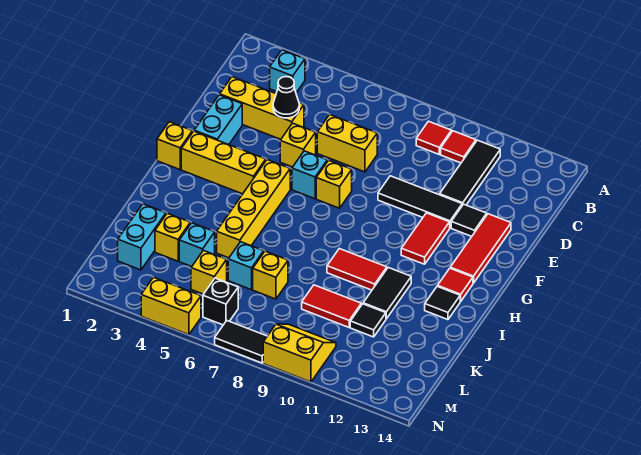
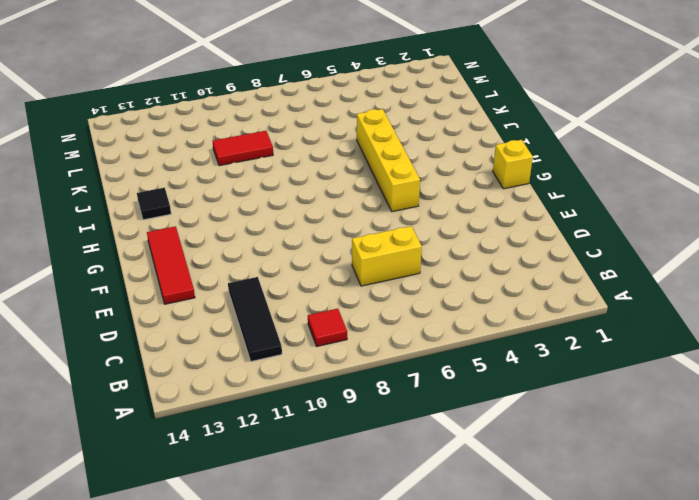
none -> cyan brick B3 level 1
none -> red tile B10 level 1
none -> yellow brick D2:D4 level 1
none -> cyan brick E2:F2 level 1

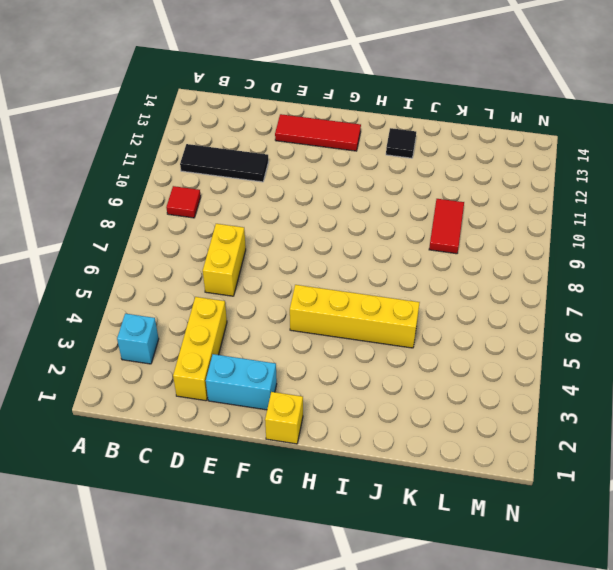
none -> red tile B10 level 1
none -> yellow brick E5 level 1
none -> black tile E9:E11 level 1
none -> black tile E12 level 1

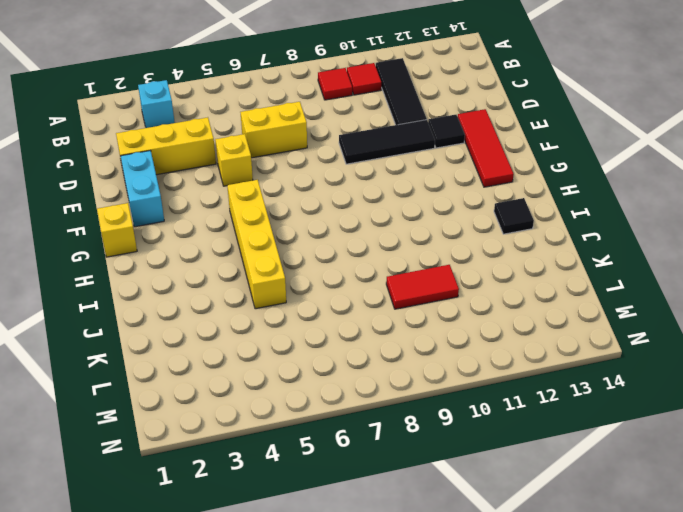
none -> cyan brick F6 level 1
none -> yellow brick F7 level 1
none -> red tile F11:G11 level 1
none -> yellow brick G2:G4 level 1

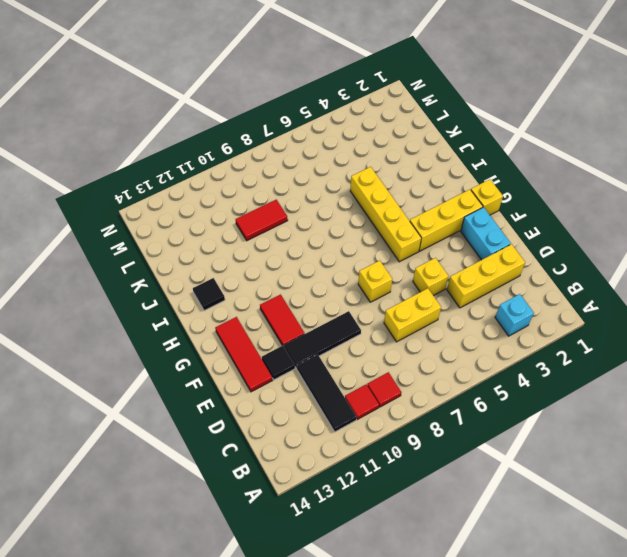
none -> cyan brick F6 level 1
none -> red tile H13 level 1
none -> red tile I9:I10 level 1
none -> black tile I11:J11 level 1

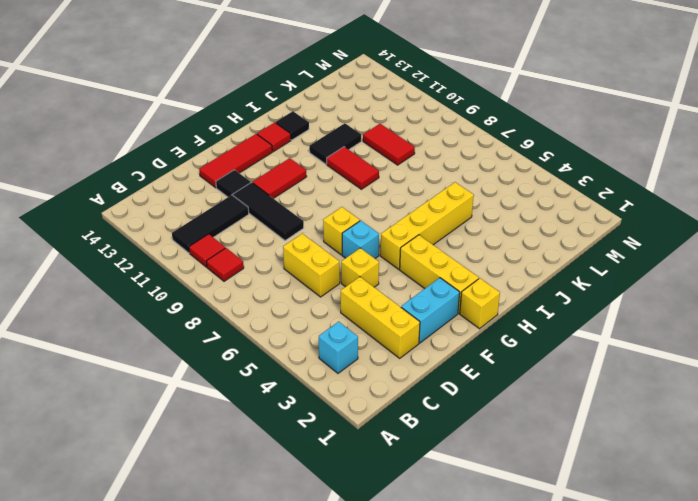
none -> cyan brick K2:L2 level 1
none -> yellow brick K3 level 1
none -> cyan brick K4 level 1
none -> cyan brick K6 level 1

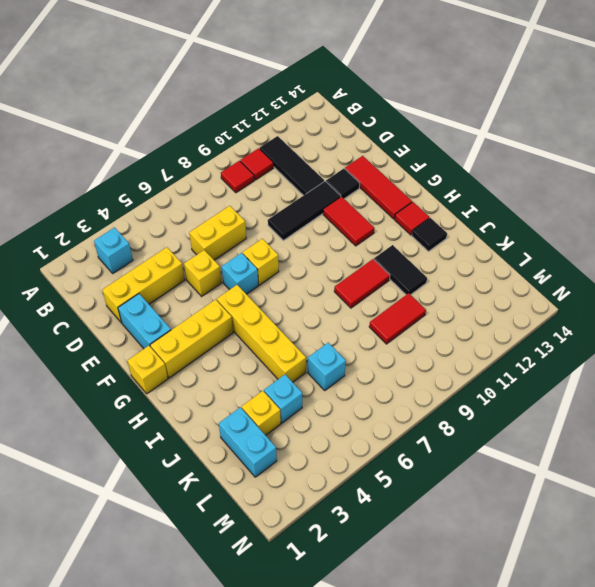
none -> yellow brick K7 level 1
none -> black tile K11 level 1
none -> yellow brick L5 level 1
none -> black brick M6 level 1

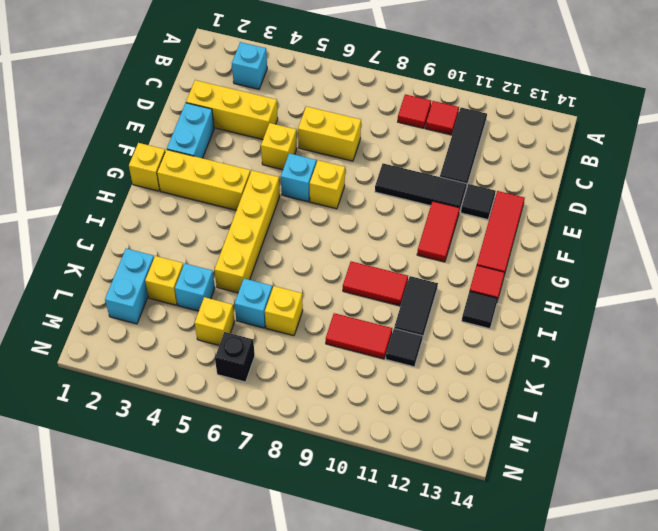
none -> yellow slope M9:N10 level 1 top N
none -> yellow brick N4:N5 level 1
none -> black tile N7:N8 level 1
none -> black cone D4 level 2

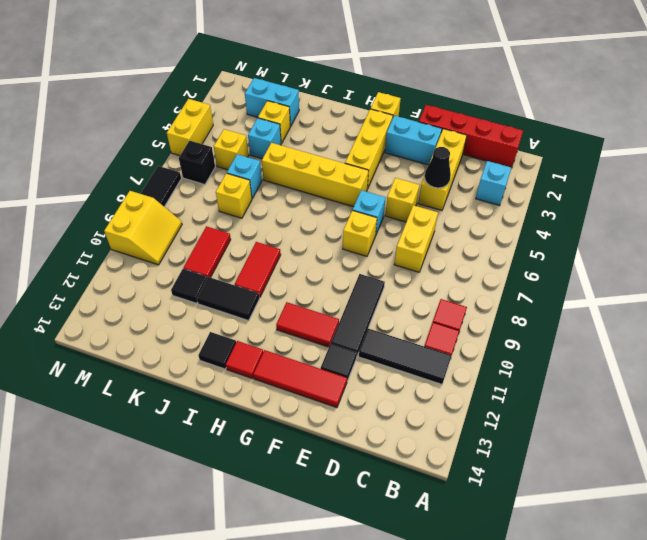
red brick B1:E1 level 1 -> none

